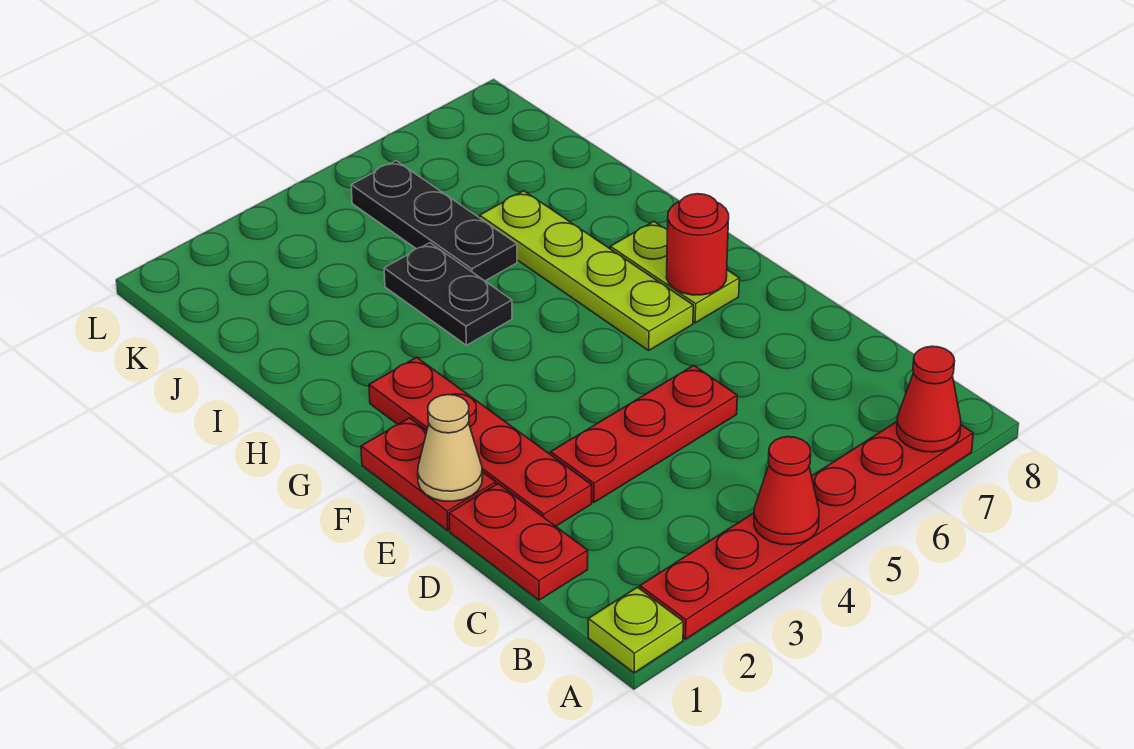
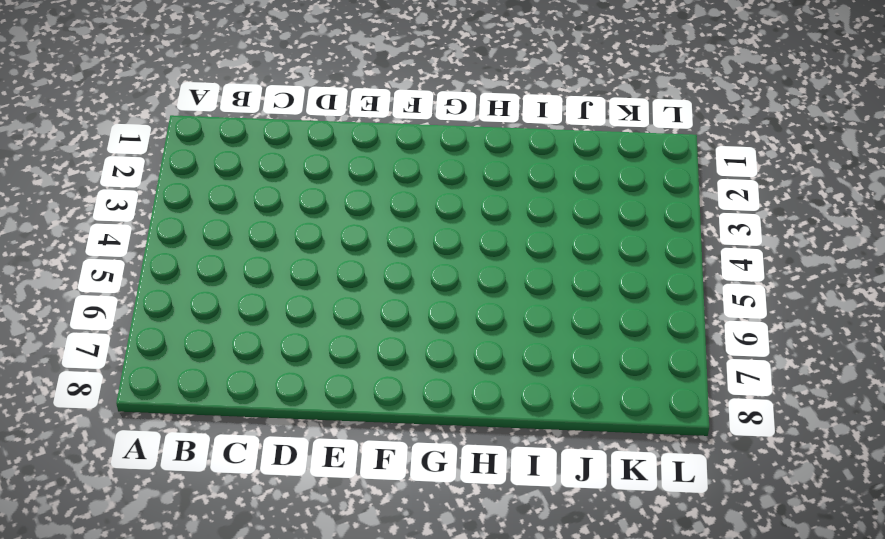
none -> lime plate A1 level 1
none -> red plate A2:A7 level 1
none -> red plate C1:D1 level 1

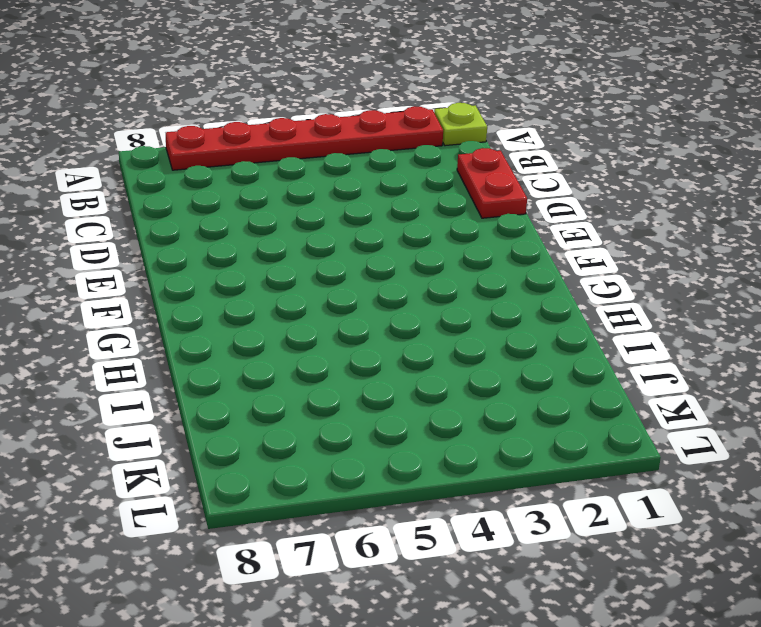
none -> red plate D2:G2 level 1
none -> red plate D3:D5 level 1
none -> red plate E1:F1 level 1

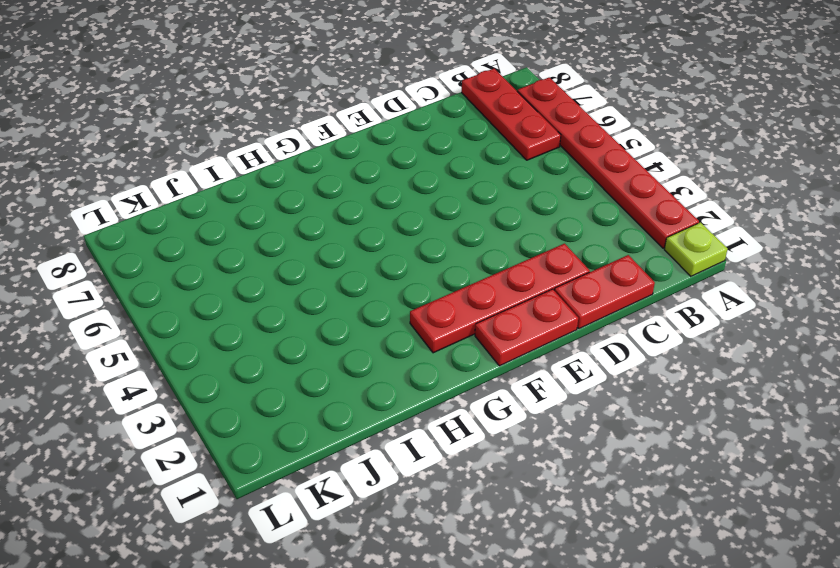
red plate B6:B8 level 1 -> red plate D3:D5 level 1
none -> lime plate F6:I6 level 1
none -> lime plate F7:G7 level 1
none -> black plate H4:I4 level 1

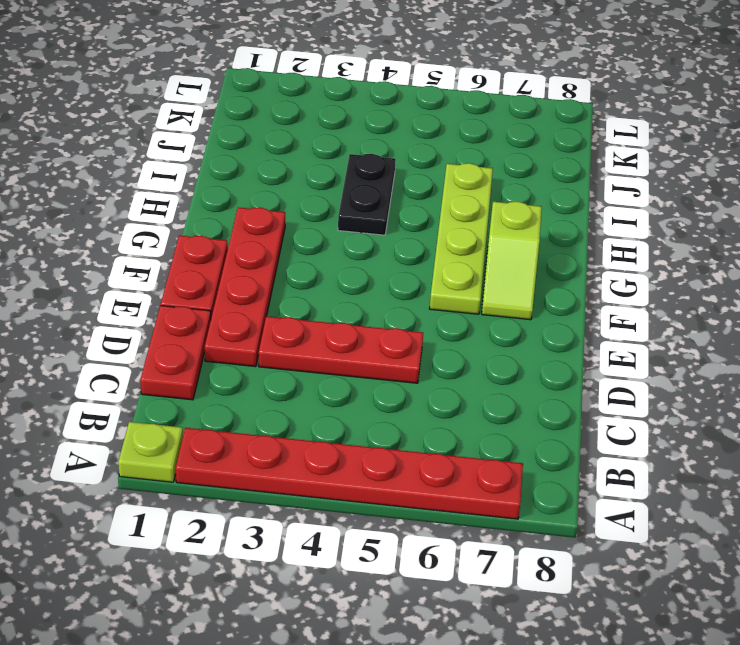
lime slope F7:G7 level 1 top G -> lime plate F7:G7 level 1
none -> black plate I5:K5 level 1
none -> red cone A4 level 2
none -> red cone A7 level 2

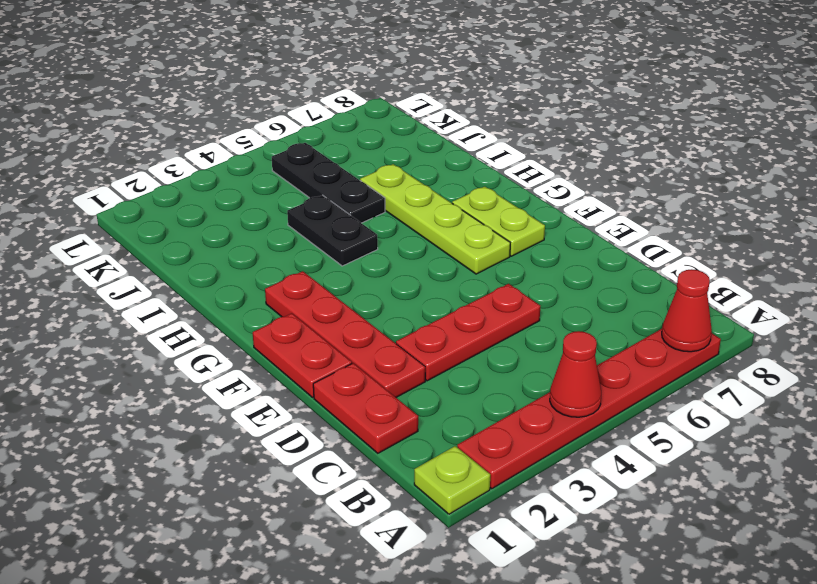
none -> tan cone E1 level 2
none -> red round brick F7 level 2

